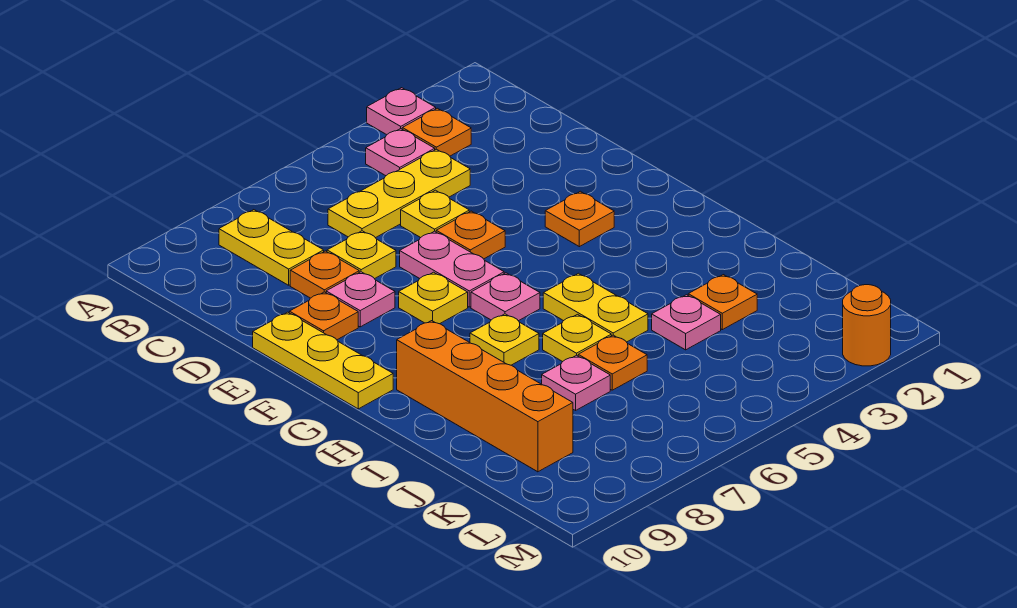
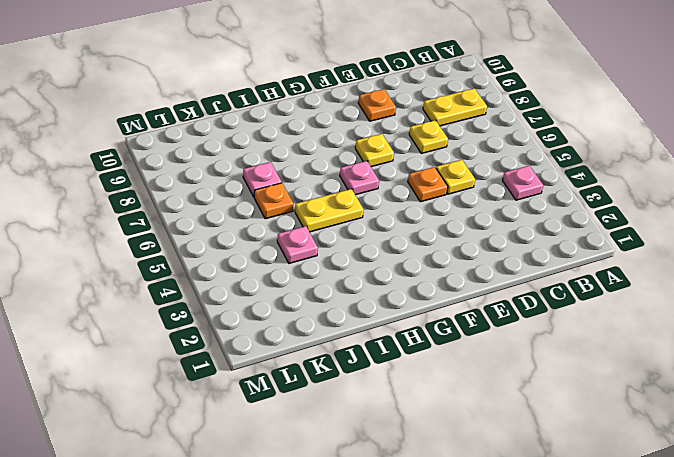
none -> pink plate A3 level 1
none -> orange plate B3 level 1
none -> yellow plate C4:C6 level 1

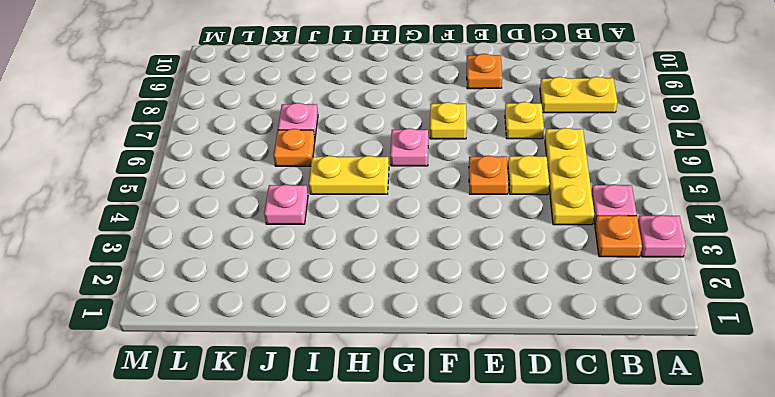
none -> orange plate D8 level 1
none -> pink plate E6:F6 level 1
none -> pink plate E8 level 1

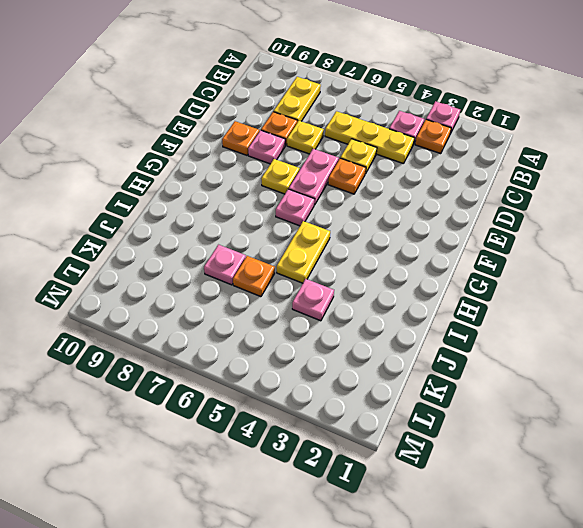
none -> yellow plate E10:G10 level 1
none -> orange plate F3 level 1
none -> yellow plate H7 level 1

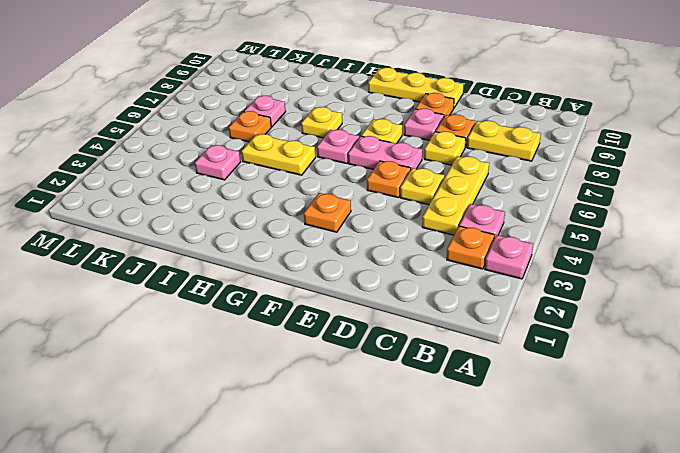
none -> orange brick H9:K9 level 1
none -> yellow plate I6 level 1
none -> orange plate J3 level 1

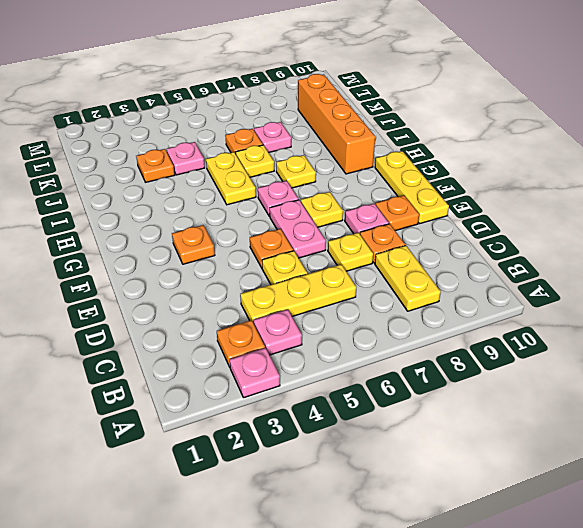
none -> orange round brick M2 level 1

